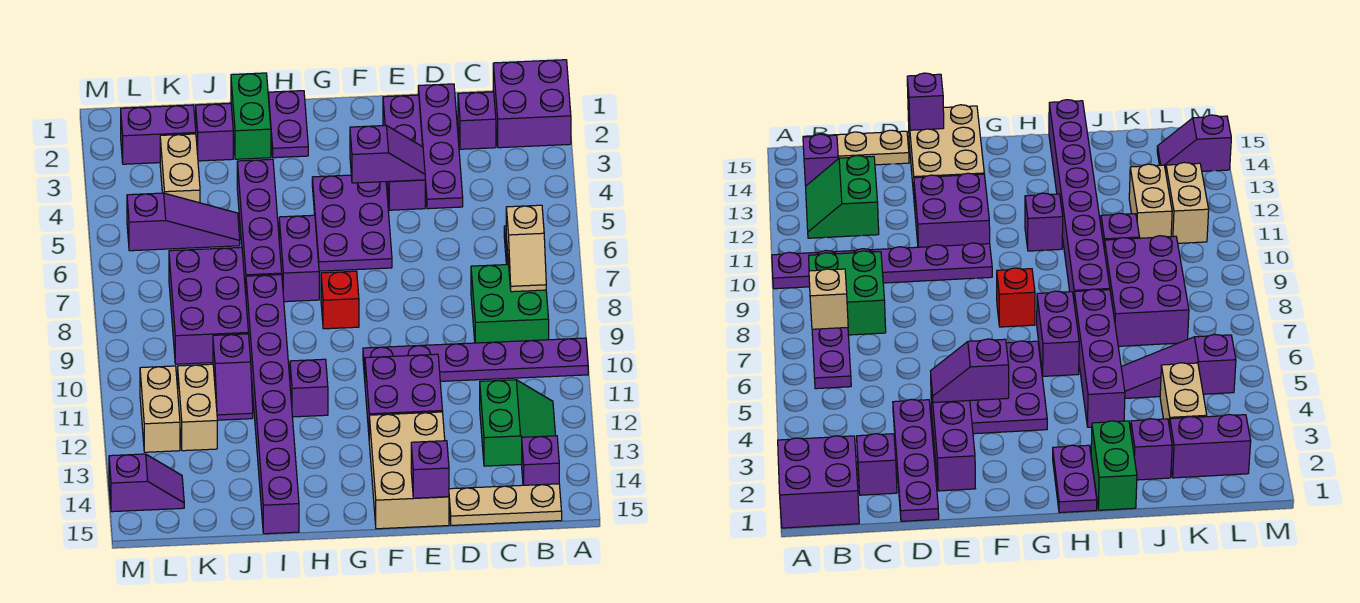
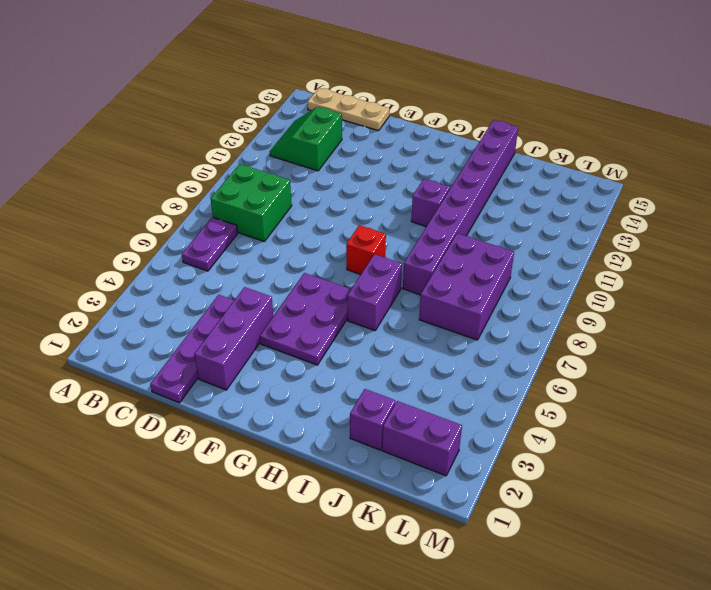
none -> purple brick A1:B2 level 1
none -> purple plate A10:F10 level 1
none -> purple brick B14 level 1
none -> purple brick C2 level 1

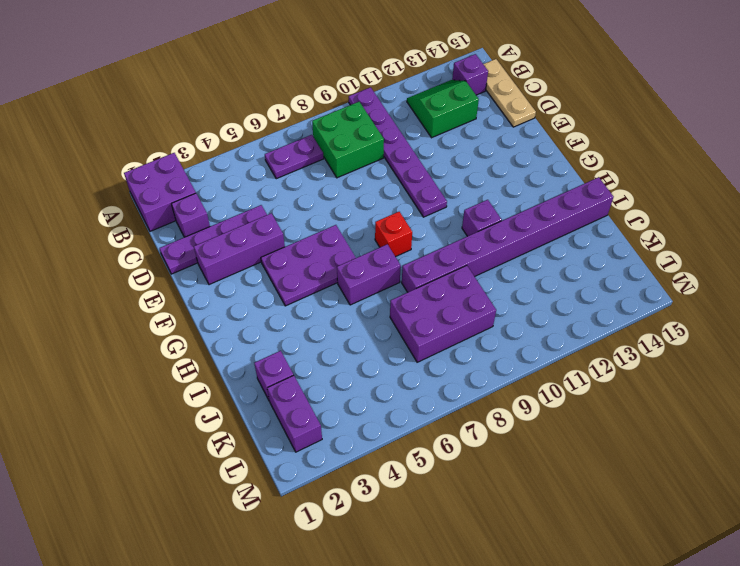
none -> purple brick E11:F12 level 1
none -> tan brick E13:F15 level 1
none -> purple plate H1:H2 level 1
none -> green brick I1:I2 level 1

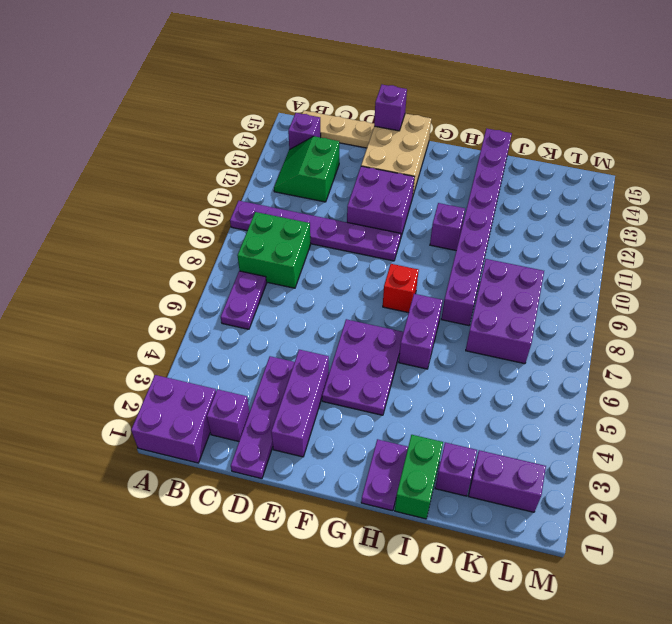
none -> purple brick I4:I7 level 1
none -> purple slope J5:L5 level 1 top L
none -> purple slope J10:J11 level 1 top 10
none -> tan brick K3:K4 level 1

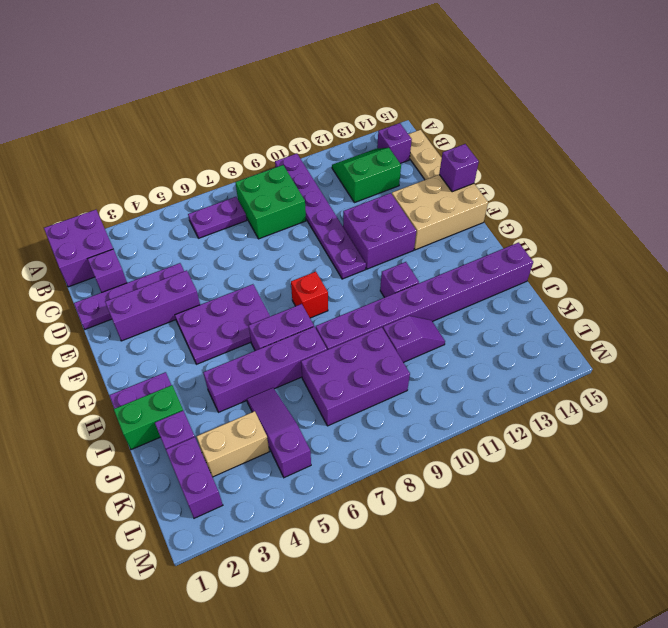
none -> tan brick K11:K12 level 1
none -> tan brick L11:L12 level 1
none -> purple slope L14:M14 level 1 top M
none -> tan slope B7:B8 level 2 top 7

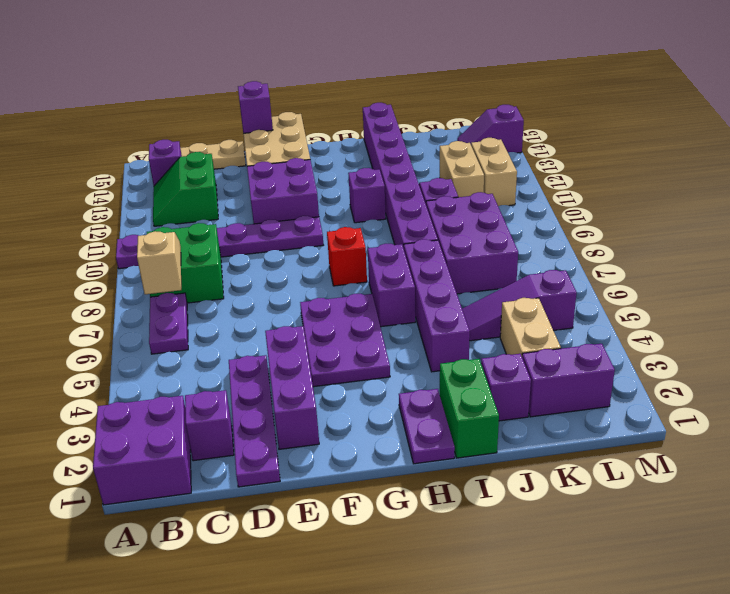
none -> purple slope E4:F4 level 2 top F

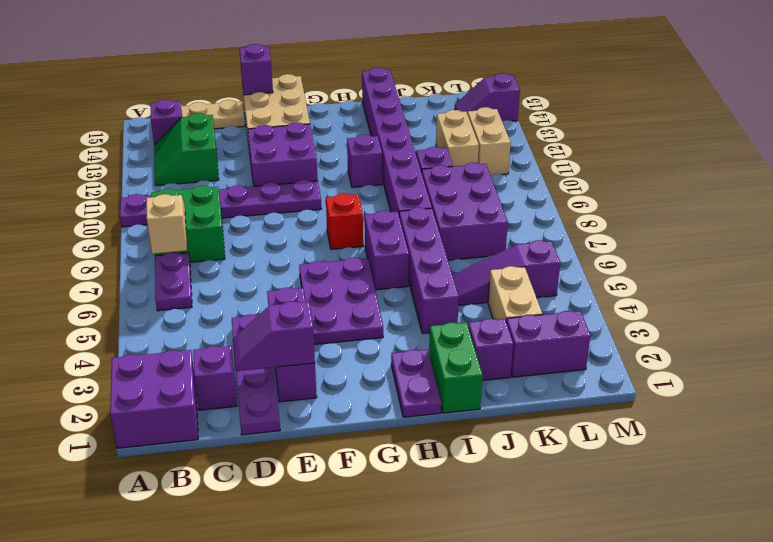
purple slope D2:E2 level 2 top E -> purple slope E4:F4 level 2 top F

